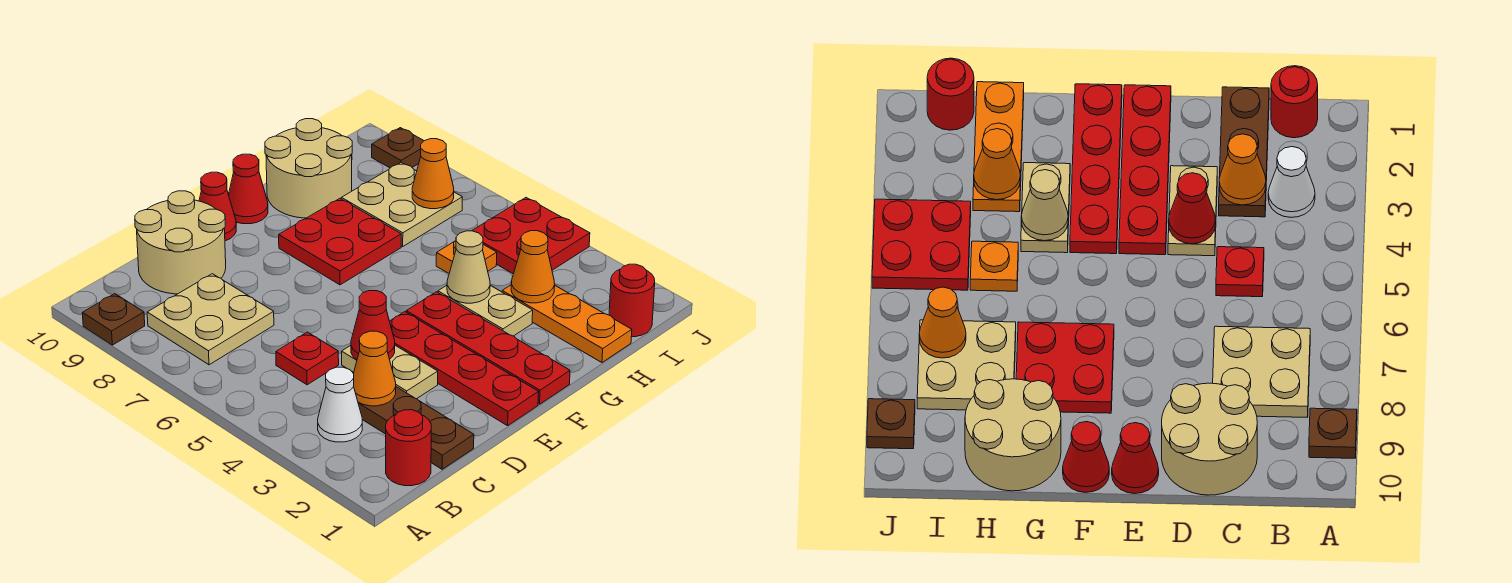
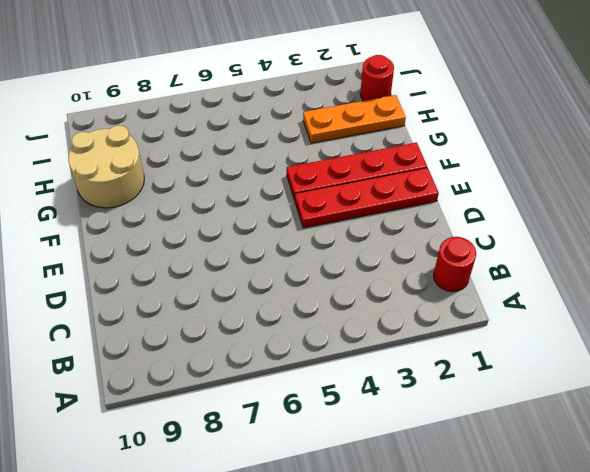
none -> brown plate A9 level 1
none -> white cone B3 level 1
none -> tan plate B7:C8 level 1

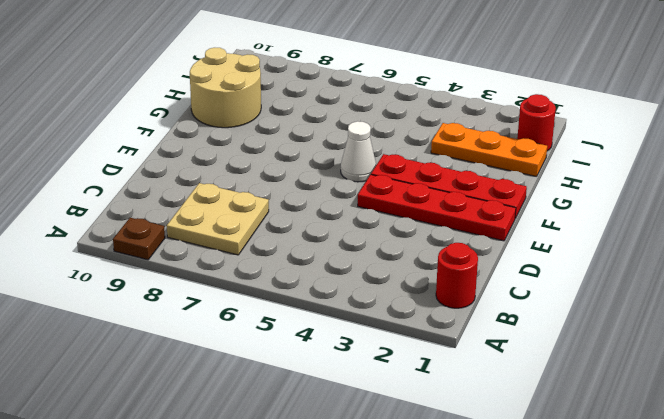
white cone F5 level 1 -> white cone B3 level 1
none -> brown plate C1:C3 level 1
none -> red plate C5 level 1
none -> tan round brick C9:D10 level 1

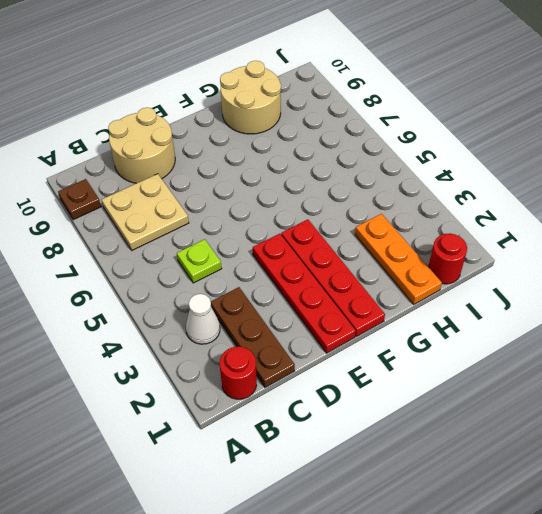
lime plate C5 level 1 -> red plate C5 level 1
none -> tan plate D3:D4 level 1
none -> red cone E10 level 1
none -> red plate F7:G8 level 1

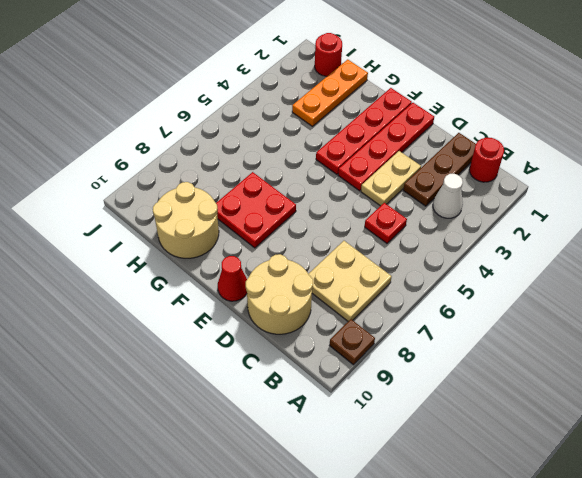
none -> red cone F10 level 1
none -> tan plate G3:G4 level 1
none -> orange plate H5 level 1

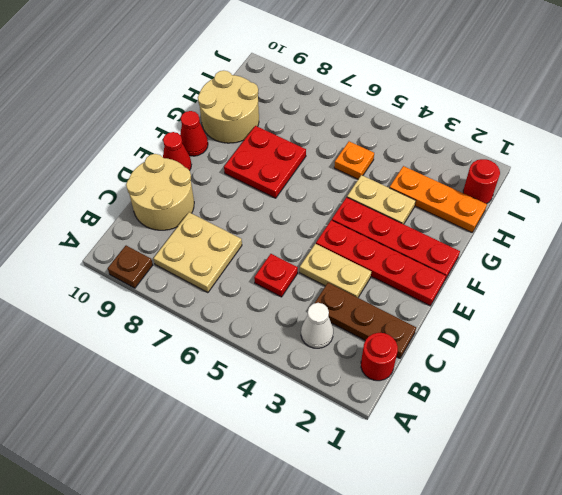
none -> tan plate H7:I8 level 1
none -> red plate I4:J5 level 1
none -> brown plate J9 level 1

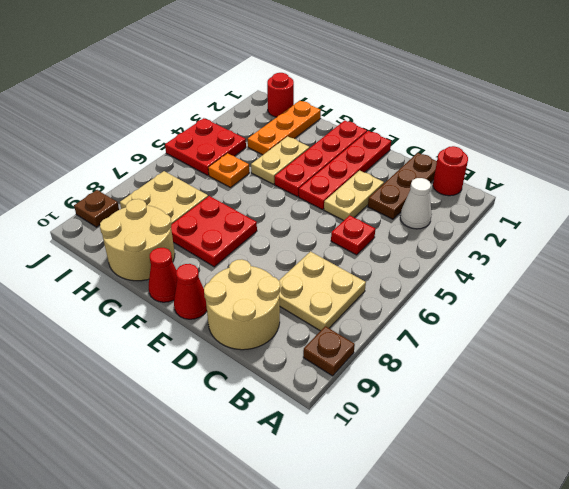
none -> orange cone C3 level 2
none -> red cone D4 level 2
none -> tan cone G4 level 2

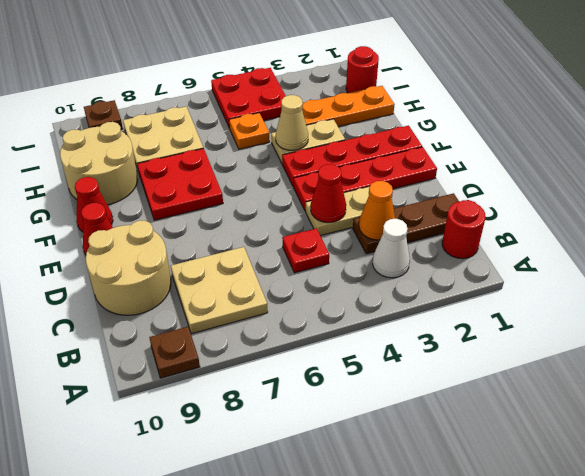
none -> orange cone H3 level 2
none -> orange cone I7 level 2

